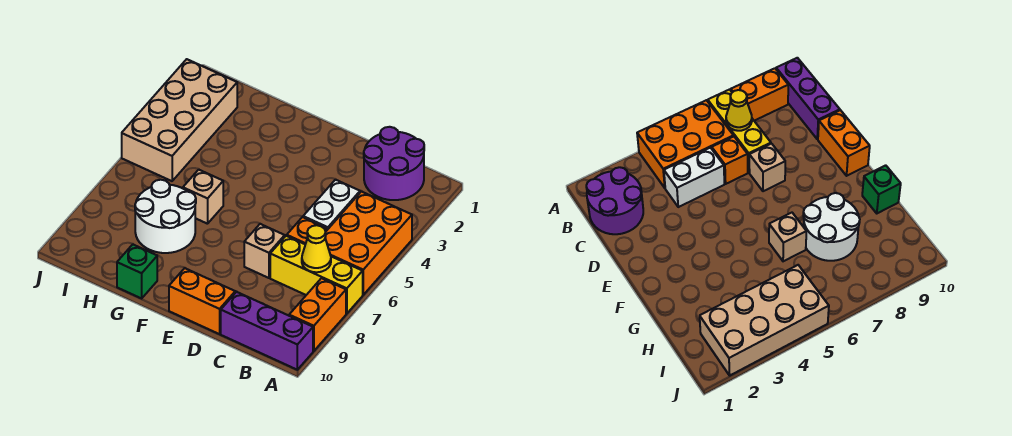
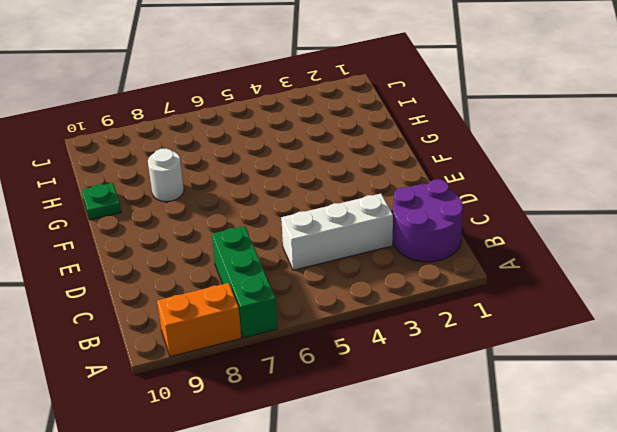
green brick A7:C7 level 1 -> yellow brick A7:C7 level 1
white brick C3:C5 level 1 -> white brick C4:C5 level 1
white round brick G8 level 1 -> white round brick G7:H8 level 1
green plate G10 level 1 -> green brick G10 level 1
none -> orange brick A4:B6 level 1
none -> purple brick A10:C10 level 1
none -> orange brick C6 level 1

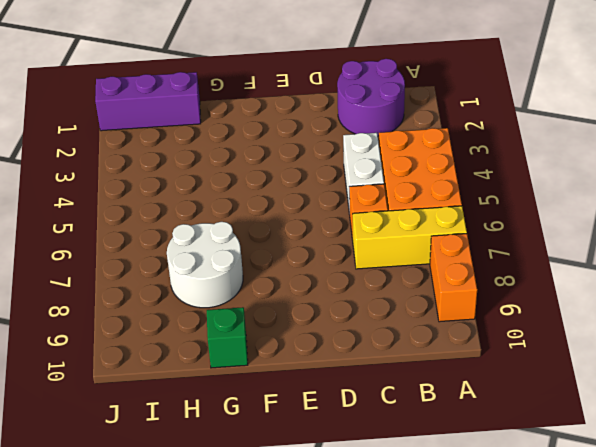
purple brick H1:J1 level 1 -> purple brick A10:C10 level 1
none -> tan brick D7 level 1
none -> orange brick D10:E10 level 1
none -> tan brick G6 level 1

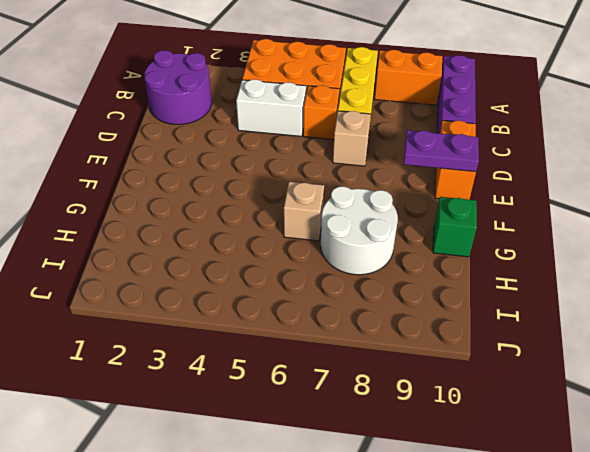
purple plate E9:E10 level 2 -> none
none -> tan brick I2:J5 level 1
none -> yellow cone B7 level 2

